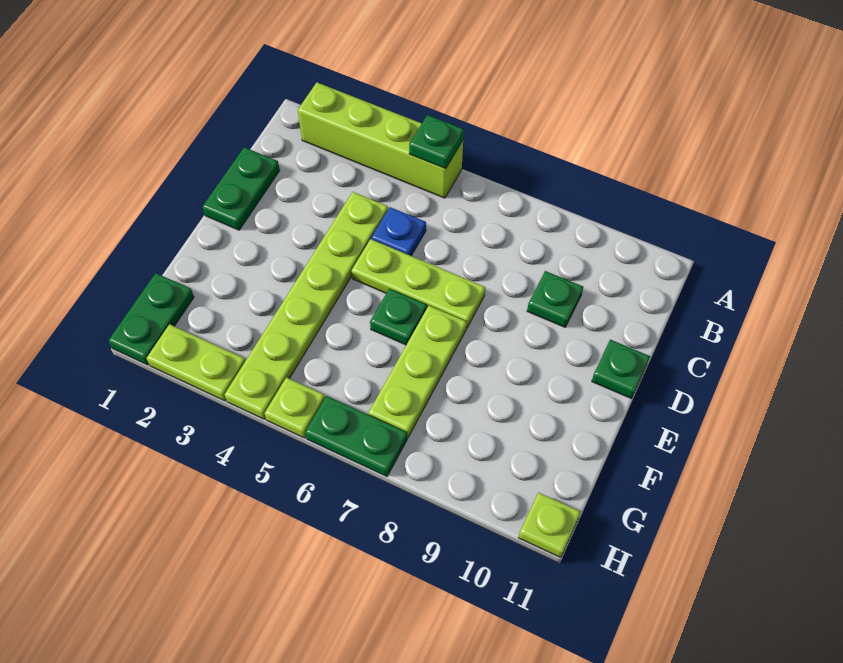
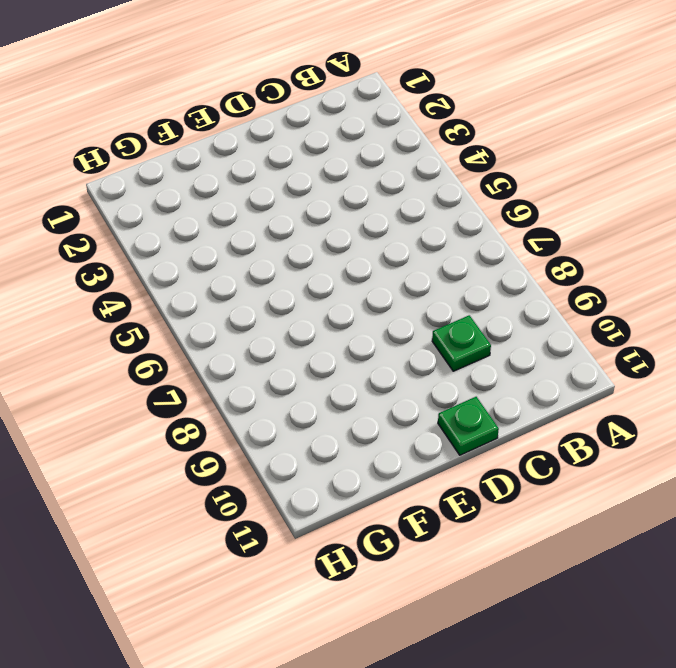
none -> lime brick A2:A5 level 1
none -> green plate C1:D1 level 1
none -> lime plate C4:H4 level 1

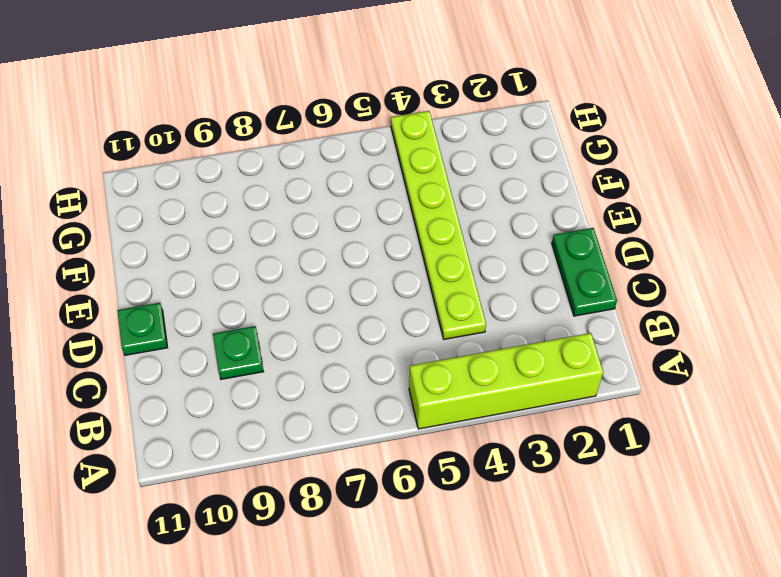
none -> blue plate C5 level 1
none -> lime plate D5:D7 level 1
none -> green plate E6 level 1

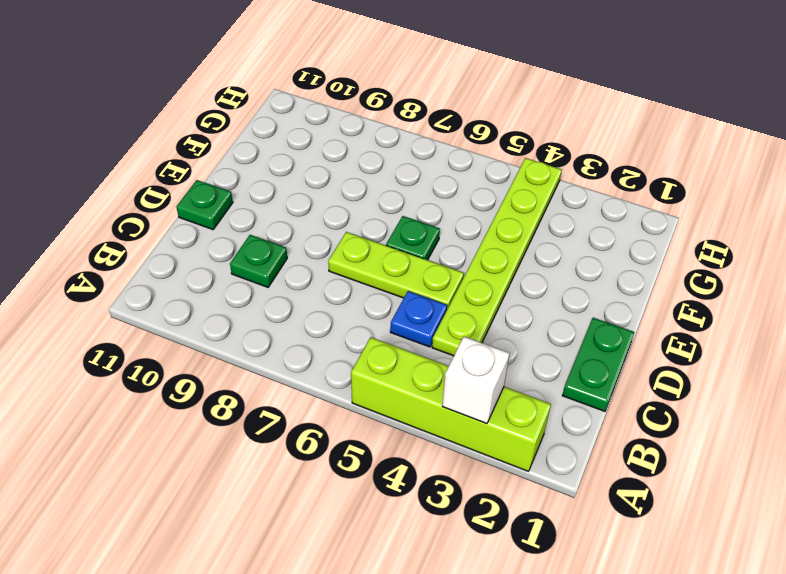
white brick A3 level 2 -> none
none -> lime plate E7:G7 level 1
none -> green plate G1:H1 level 1
none -> lime plate H2:H3 level 1

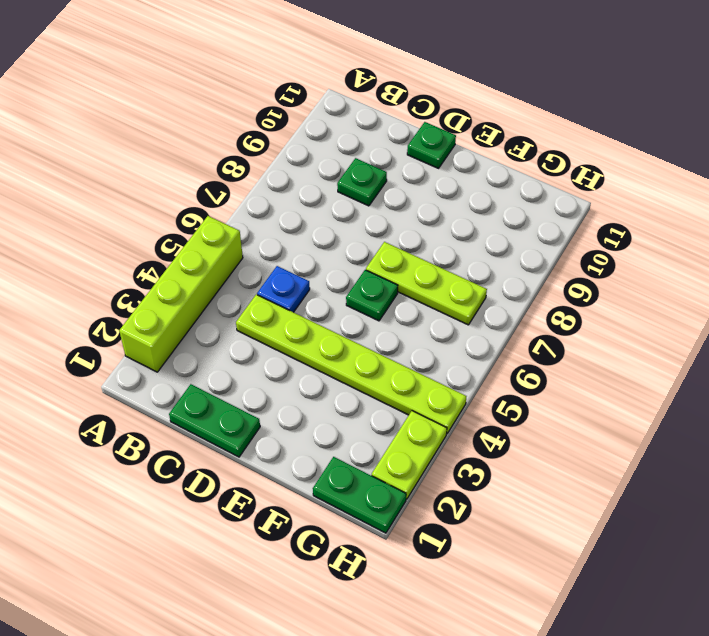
none -> lime plate D5:D7 level 1
none -> lime plate H5 level 1
none -> green plate H6:H7 level 1

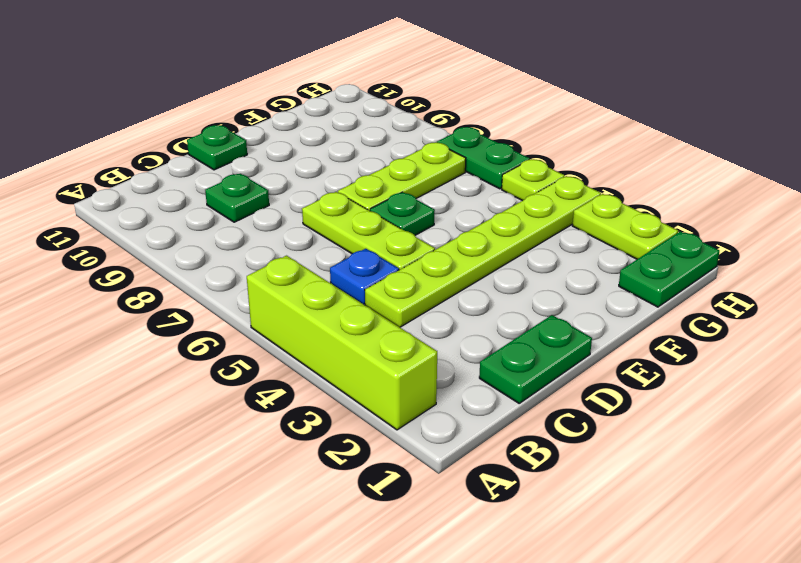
none -> lime plate H11 level 1
none -> green plate A5 level 2

